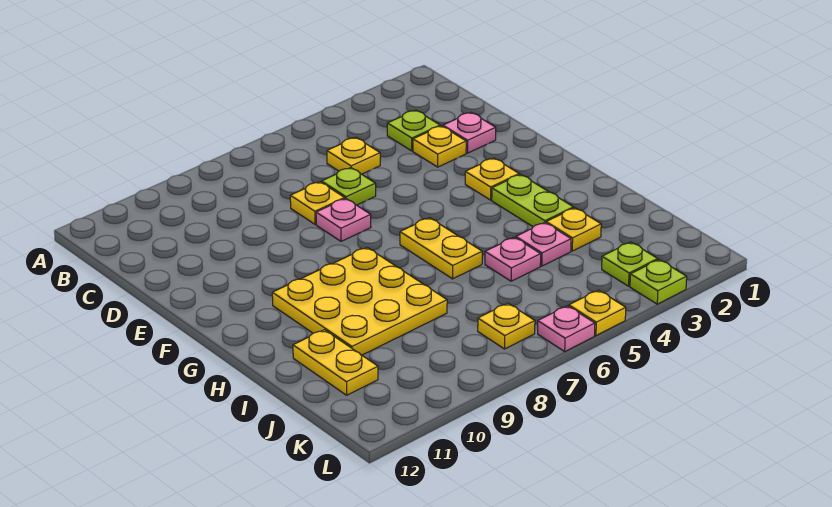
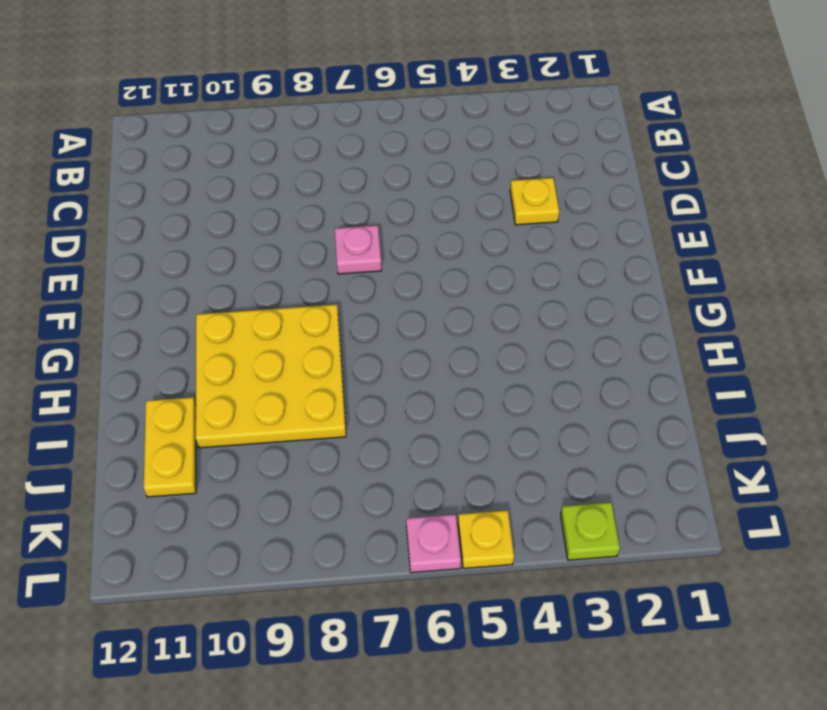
none -> lime plate C3 level 1
none -> yellow plate C5 level 1
none -> pink plate D2 level 1

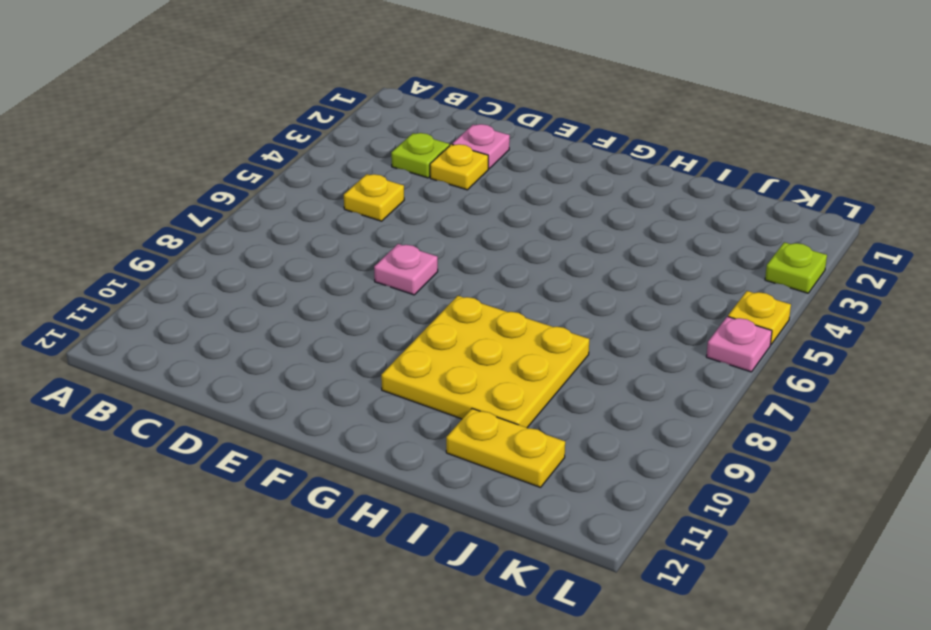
none -> lime plate D6 level 1
none -> yellow plate D7 level 1
none -> yellow plate F3 level 1

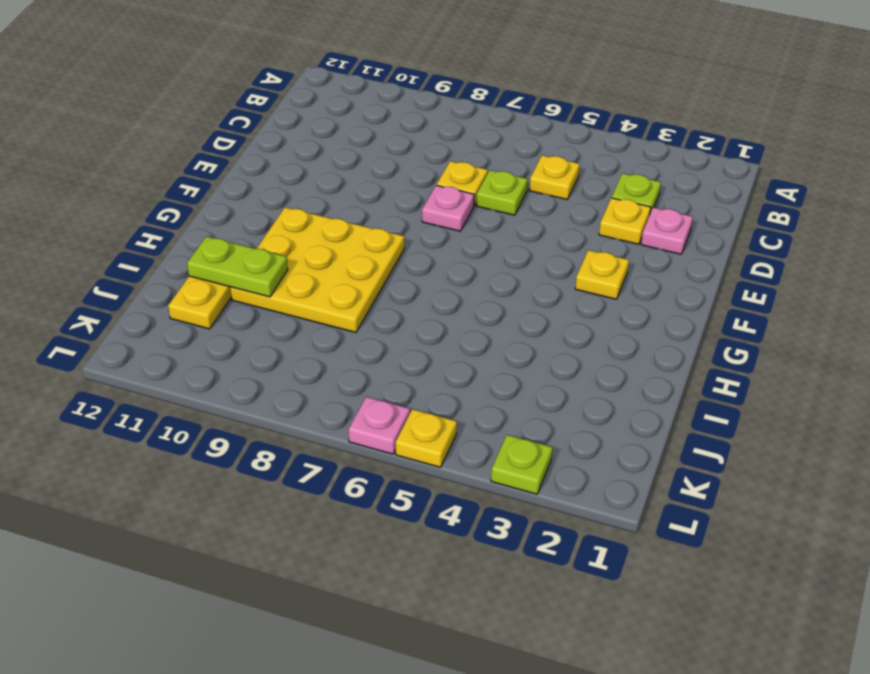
lime plate I10:I11 level 2 -> lime plate G3:H3 level 1
none -> yellow plate G6:H6 level 1
none -> yellow plate I3 level 1
none -> pink plate I4 level 1

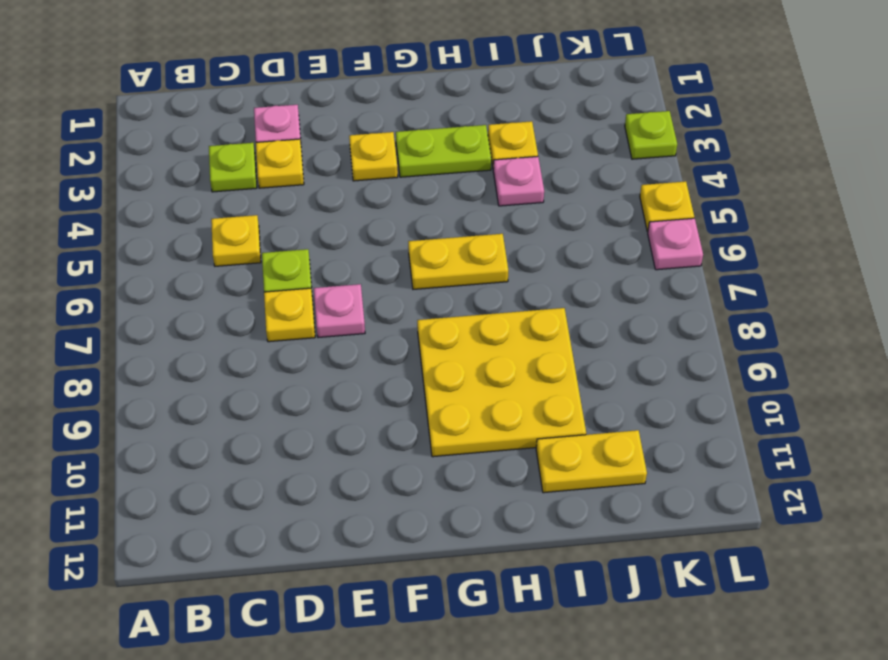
none -> pink plate I5 level 1
none -> lime plate K3 level 1
none -> yellow plate K7 level 1

